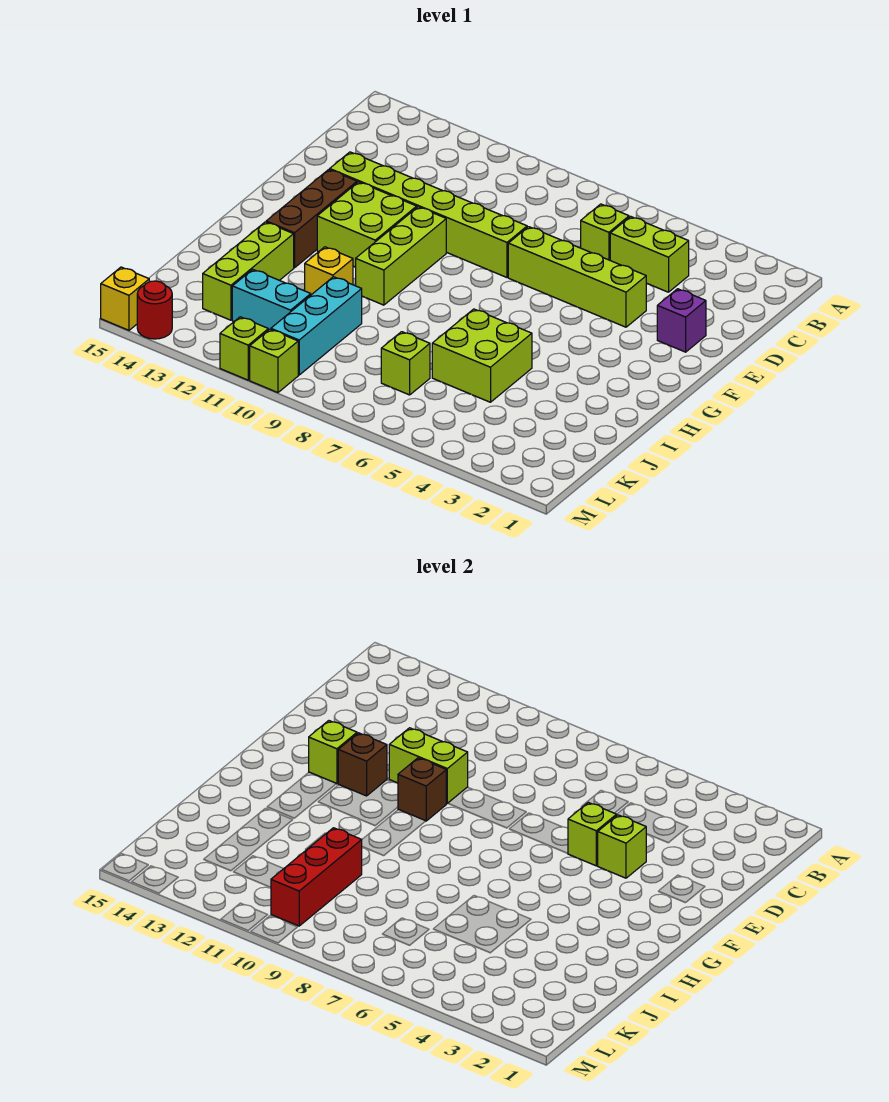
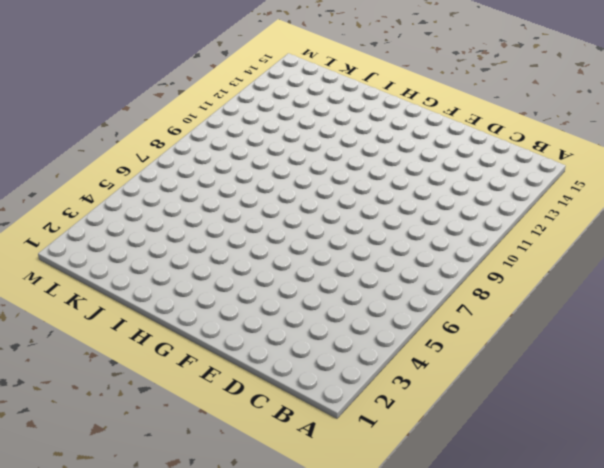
none -> lime brick C4:C5 level 1
none -> lime brick C6 level 1
none -> purple brick E2 level 1

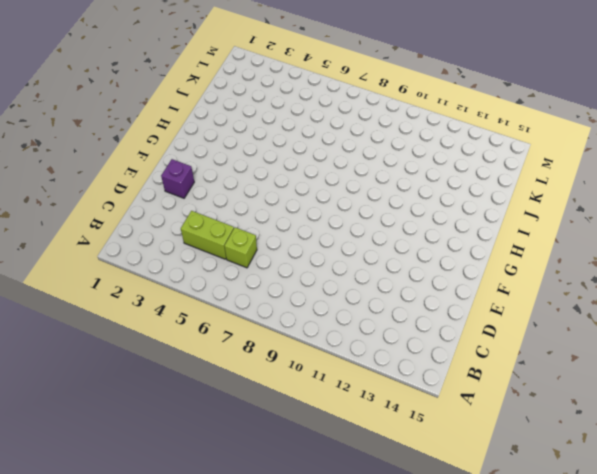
none -> lime brick E4:E7 level 1
none -> lime brick E8:E13 level 1
none -> lime brick F10:H10 level 1

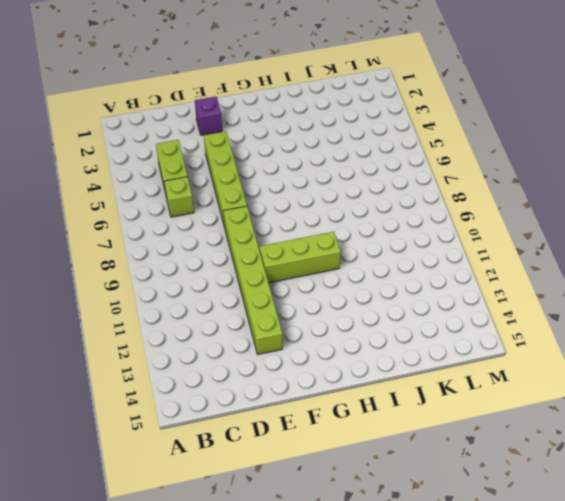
none -> lime brick F11:G12 level 1
none -> brown brick F13:H13 level 1
none -> lime brick I5:J6 level 1

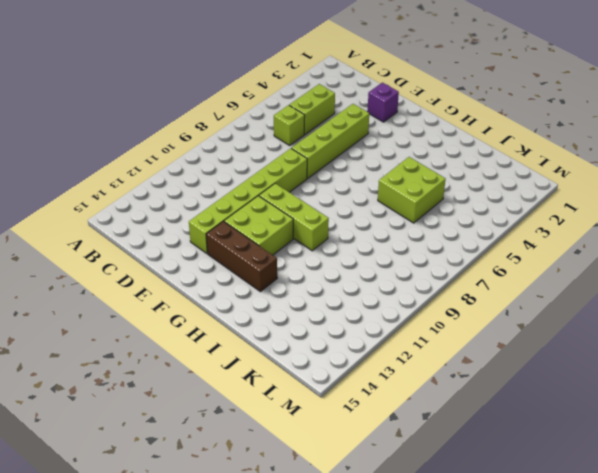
none -> yellow brick I11 level 1
none -> lime brick I13:K13 level 1
none -> cyan brick J10:L10 level 1

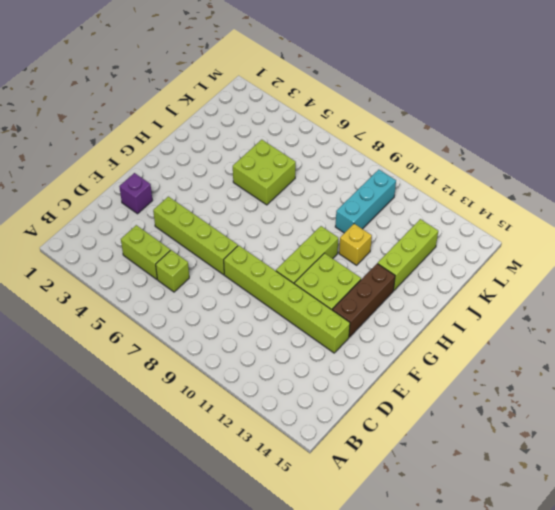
none -> lime brick K7 level 1
none -> cyan brick K11:K12 level 1
none -> lime brick M10 level 1

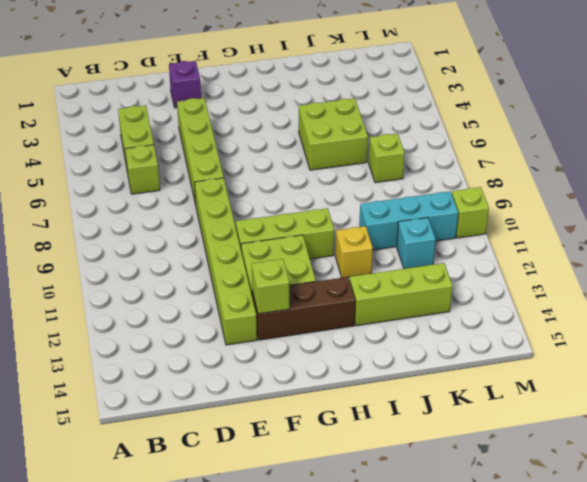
cyan brick K11 level 1 -> cyan brick K11:K12 level 1
none -> lime brick M11 level 1
none -> red round brick M14 level 1
none -> yellow brick M15 level 1

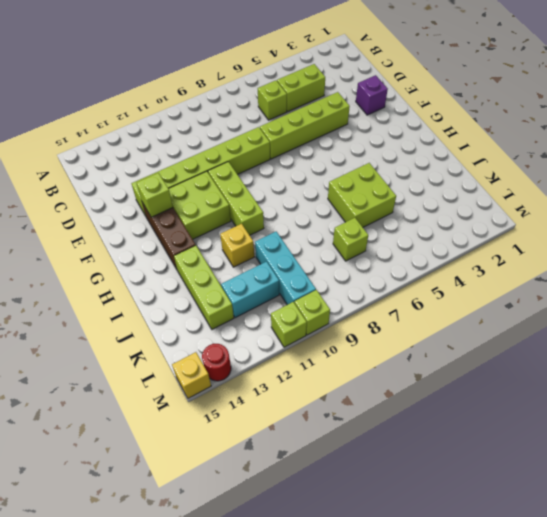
none -> lime brick E4 level 2
none -> lime brick E5 level 2
none -> lime brick E10:E11 level 2

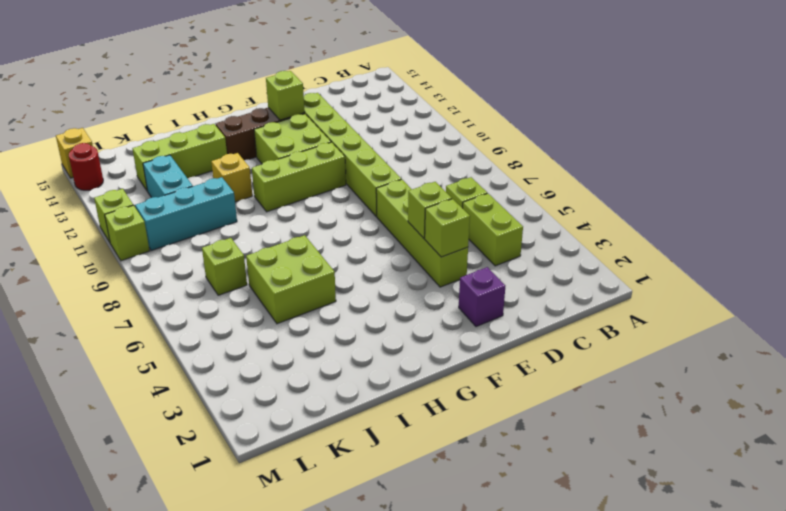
none -> lime brick E10:E11 level 2
none -> brown brick F10 level 2
none -> brown brick F12 level 2

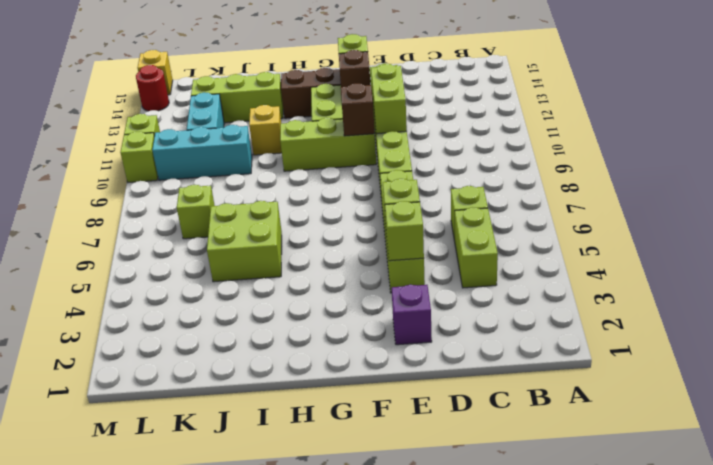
none -> red brick J10:L10 level 2

